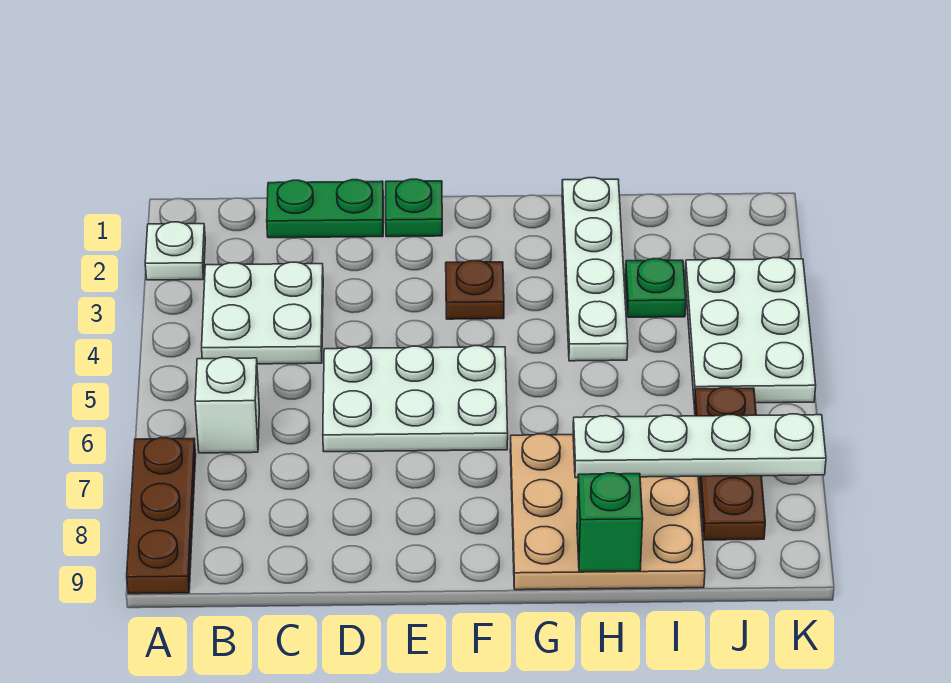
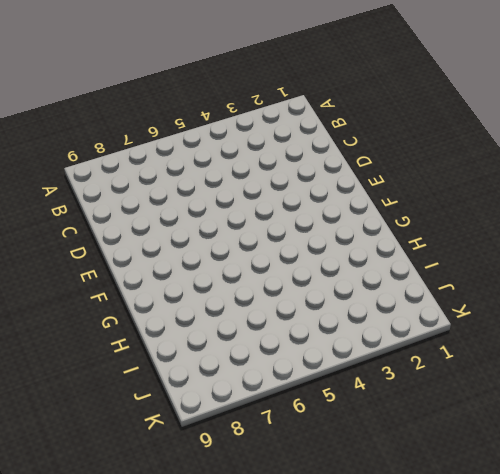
none -> white plate A2 level 1
none -> brown plate A7:A9 level 1
none -> white plate B3:C4 level 1

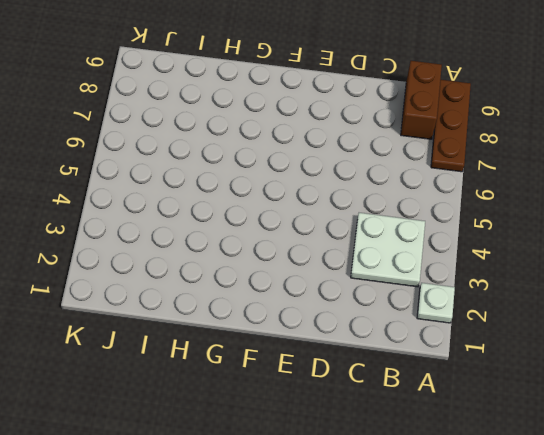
brown brick B8:B9 level 1 -> none
none -> white brick B6 level 1
none -> green plate C1:D1 level 1
none -> white plate D5:F6 level 1

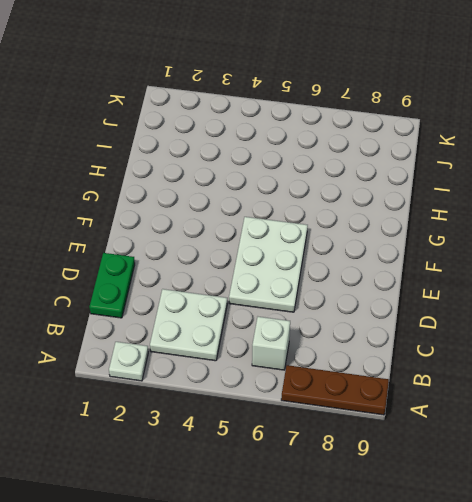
none -> green plate E1 level 1
none -> brown plate F3 level 1
none -> tan plate G7:I9 level 1

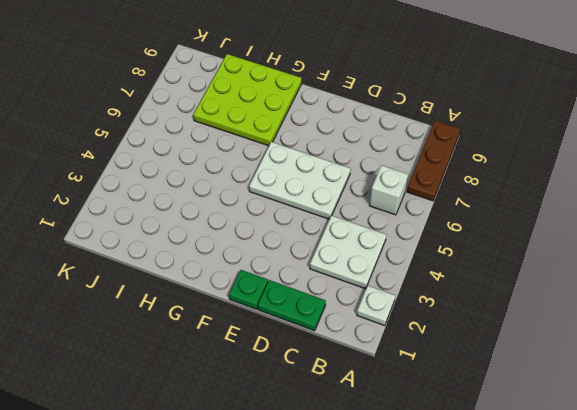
lime plate G7:I9 level 1 -> tan plate G7:I9 level 1
none -> brown plate F3 level 1
none -> white plate H1:H4 level 1
none -> green plate I3 level 1

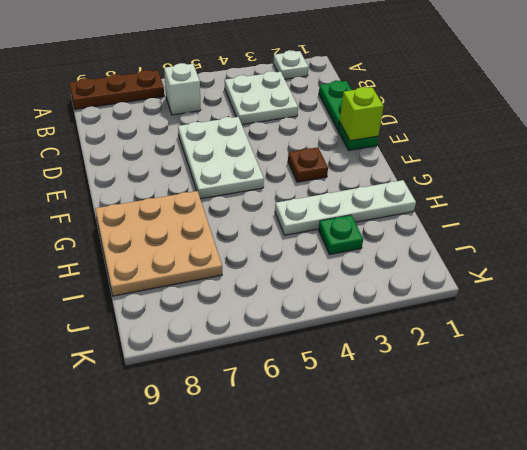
lime brick E1 level 2 -> none
none -> white plate J3:K5 level 1
none -> brown plate J6:J8 level 1
none -> white plate H7:K7 level 2

